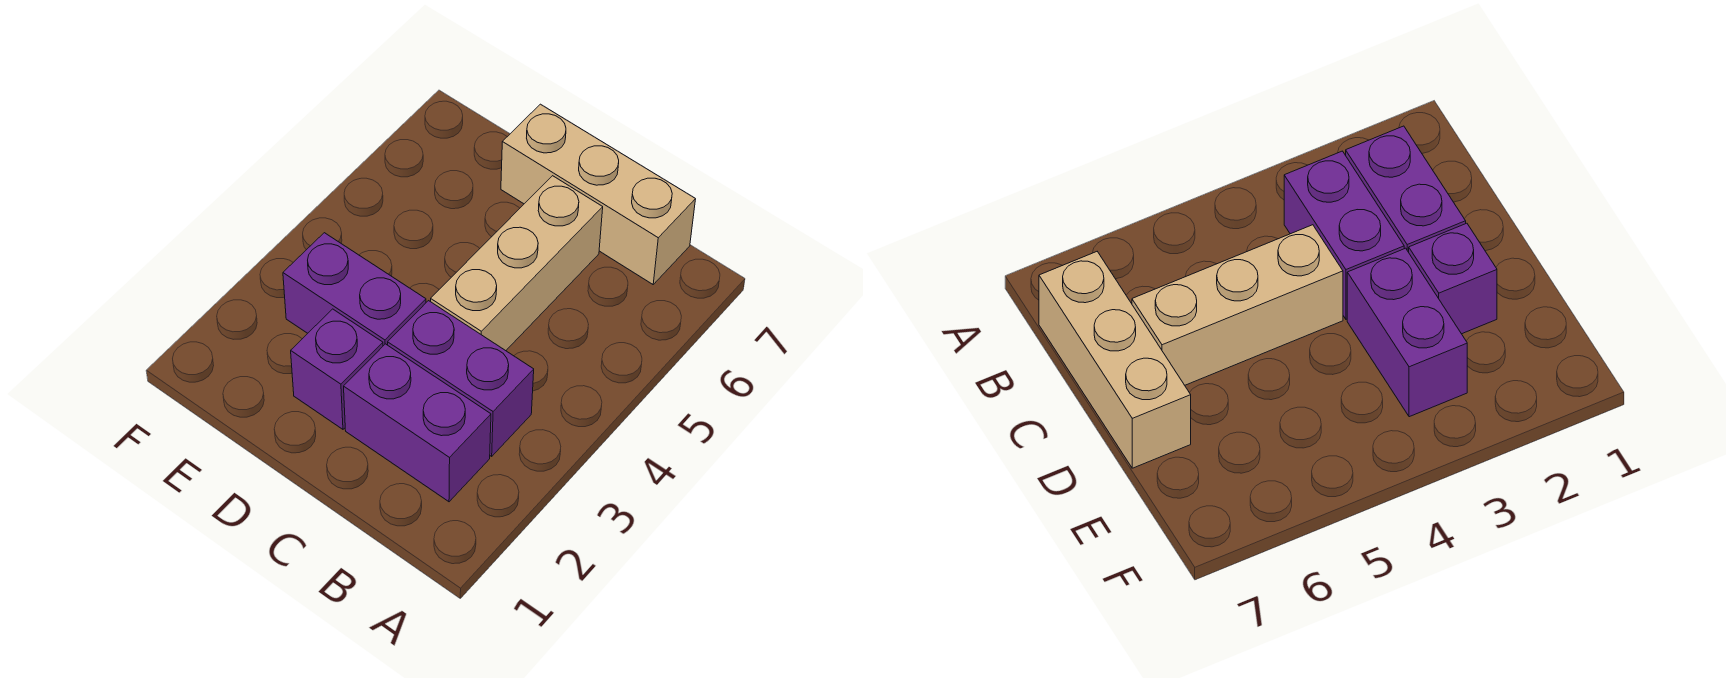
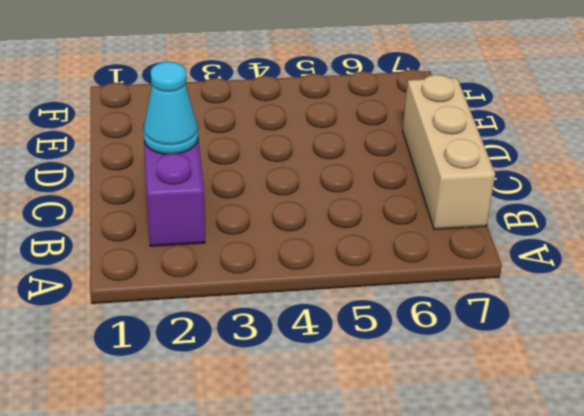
cyan cone C2 level 2 -> none
none -> purple brick B3:C3 level 1
none -> tan brick C4:C6 level 1

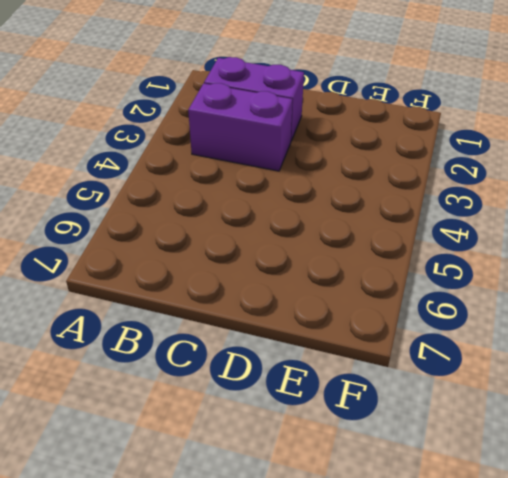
none -> tan brick B7:D7 level 1
none -> tan brick C4:C6 level 1

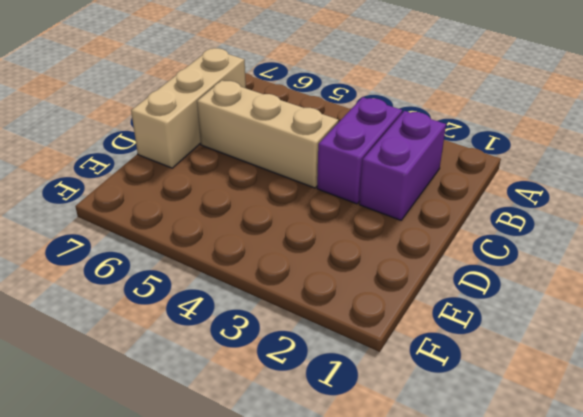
none -> purple brick D2 level 1
none -> purple brick D3:E3 level 1

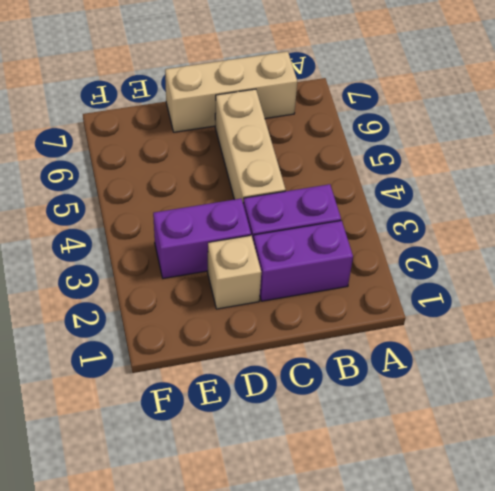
tan brick D2 level 1 -> purple brick D2 level 1

